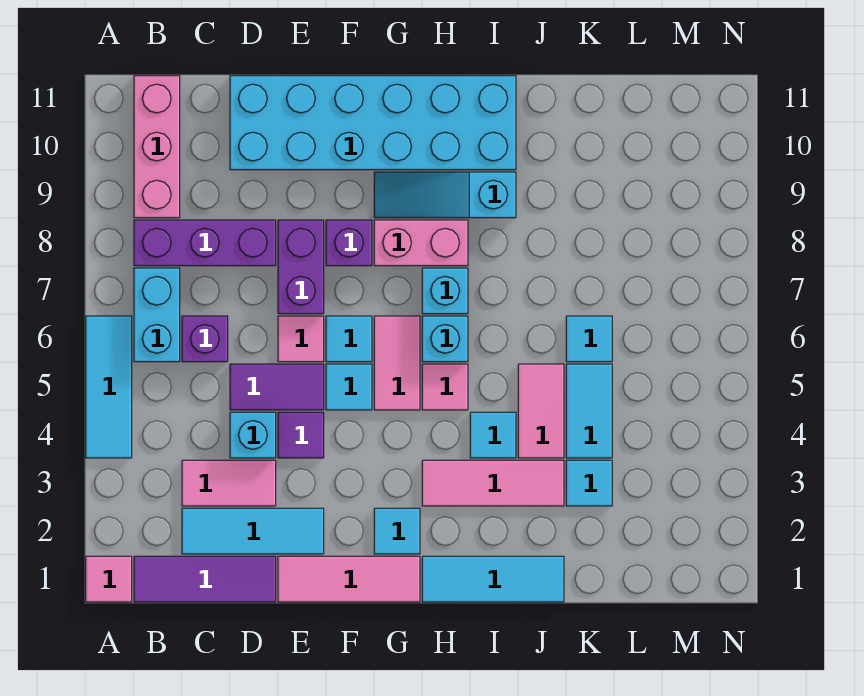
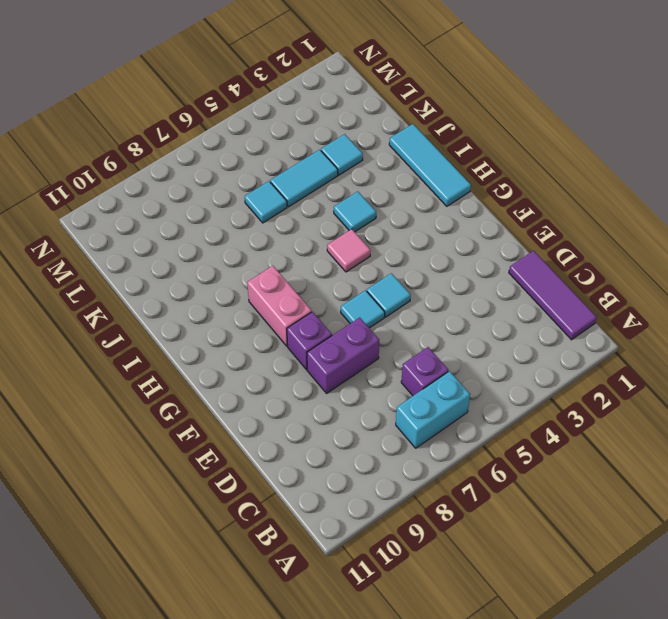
none -> pink tile A1 level 1
none -> cyan tile A4:A6 level 1
none -> purple brick B8:D8 level 1
none -> pink brick B9:B11 level 1

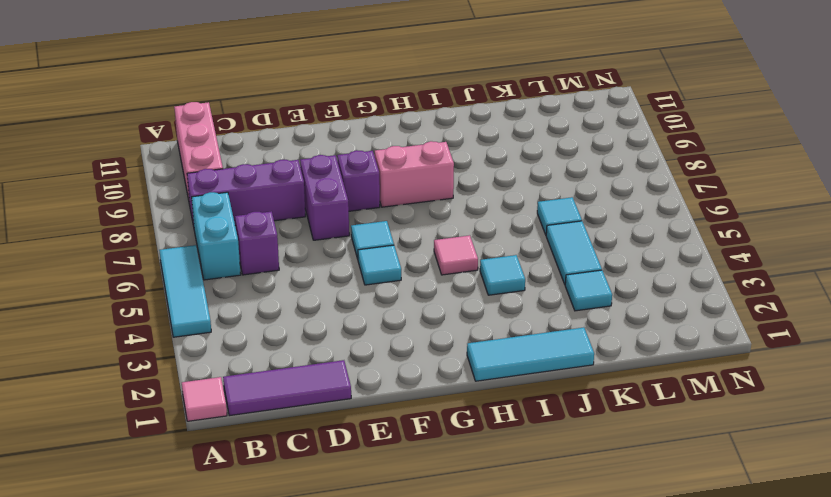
none -> cyan tile C2:E2 level 1
none -> pink tile C3:D3 level 1
none -> cyan brick D4 level 1
none -> purple tile D5:E5 level 1

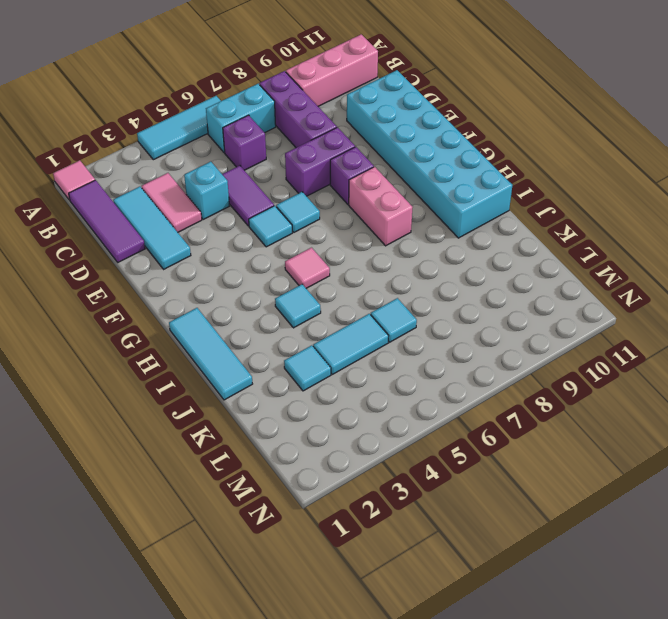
none -> pink tile E1:G1 level 1
none -> purple tile E4 level 1
none -> pink tile E6 level 1
none -> cyan tile G2 level 1

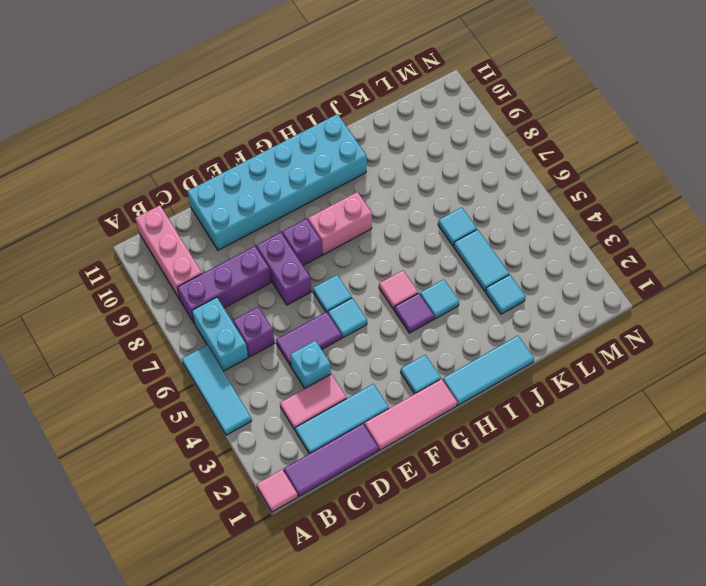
purple tile H4 level 1 -> purple tile E4 level 1
none -> pink tile E6 level 1
none -> pink tile G5:G6 level 1
none -> cyan slope G9:I9 level 1 top I
none -> pink tile H3:J3 level 1

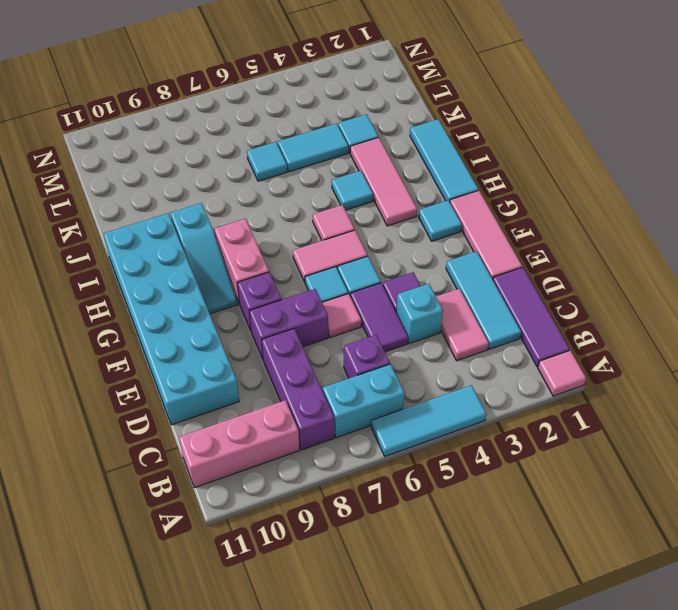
none -> cyan brick H6 level 1
none -> cyan brick H7 level 1
none -> pink tile J4:J5 level 1

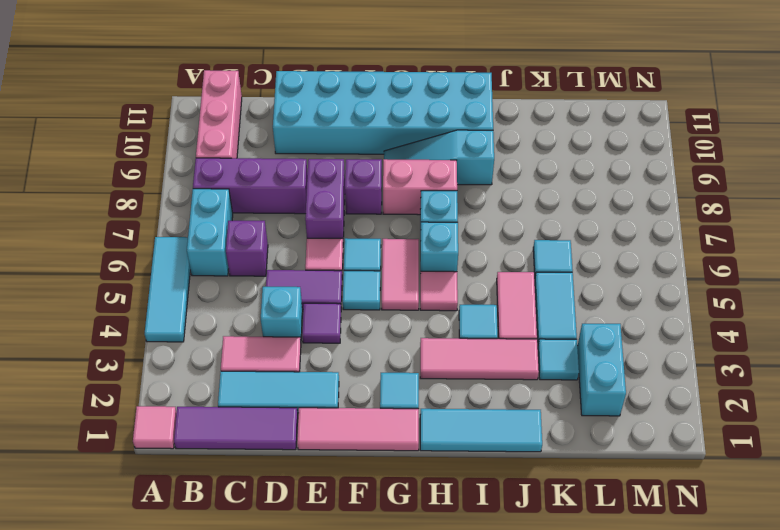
cyan brick L2:L3 level 1 -> none

